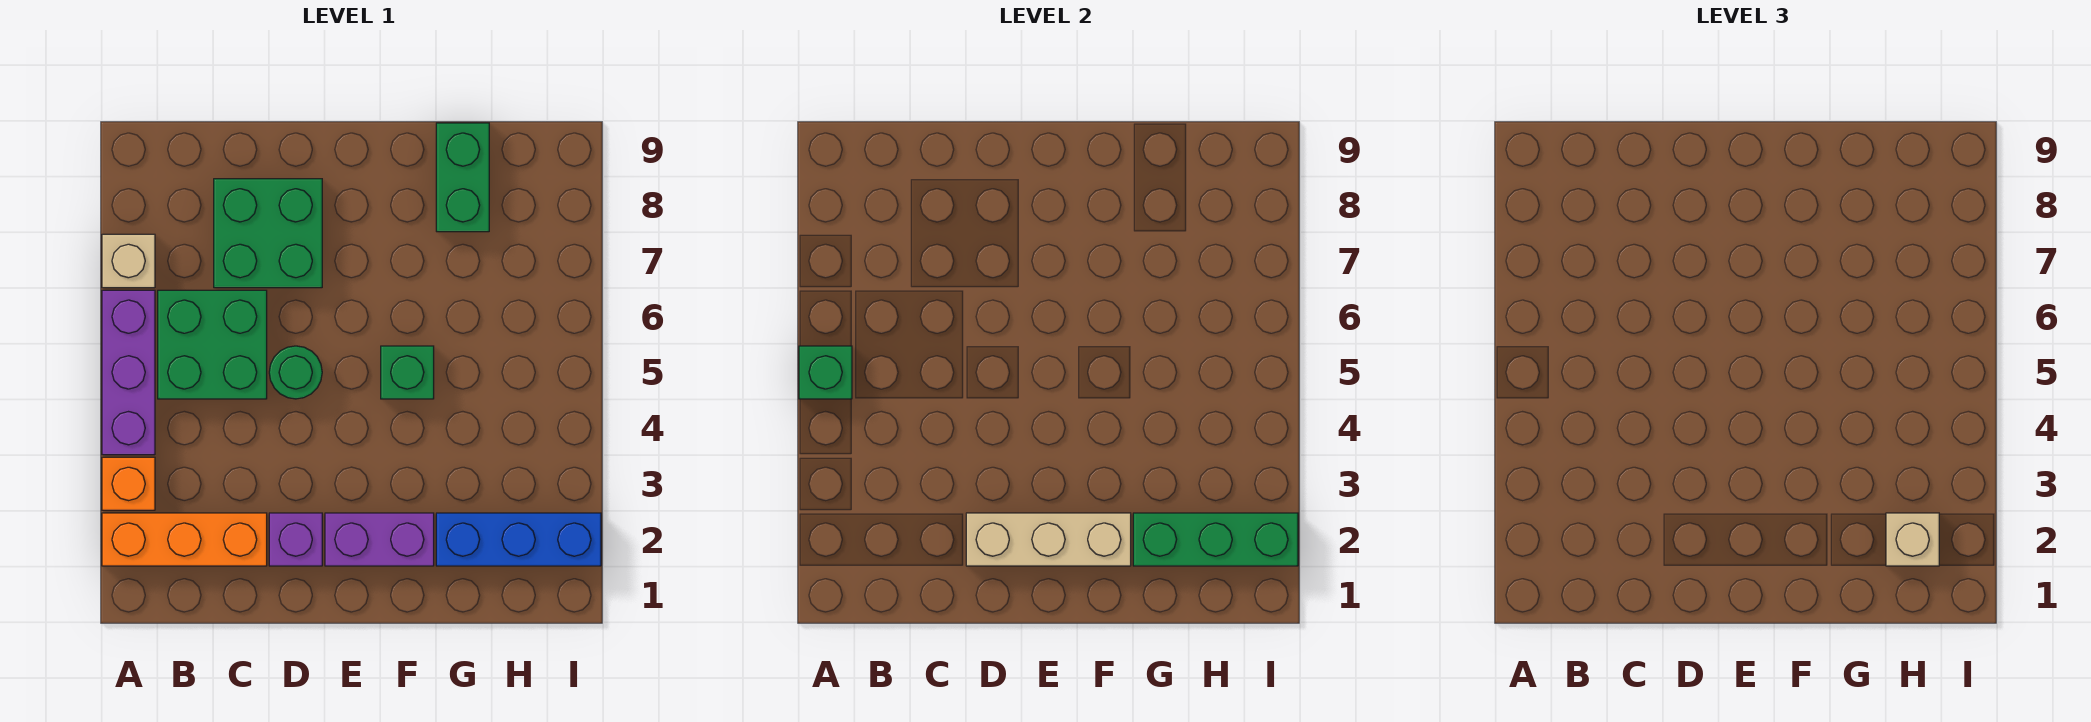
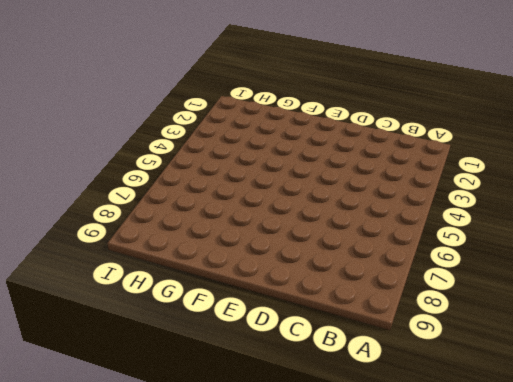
none -> orange brick A2:C2 level 1
none -> orange brick A3 level 1
none -> purple brick A4:A6 level 1

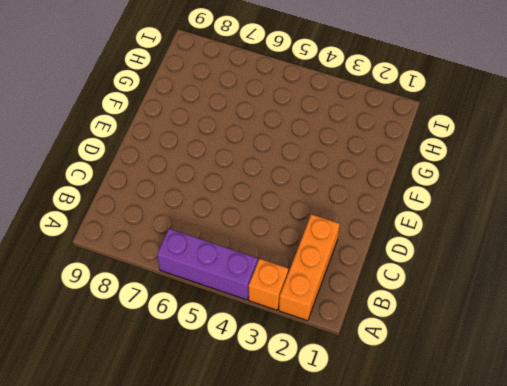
none -> tan brick A7 level 1
none -> green brick B5:C6 level 1
none -> green brick C7:D8 level 1

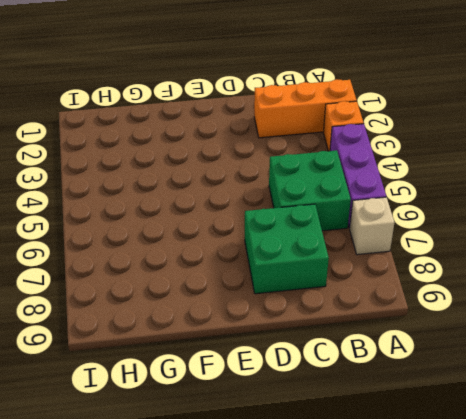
none -> purple brick D2 level 1
none -> green round brick D5 level 1
none -> purple brick E2:F2 level 1

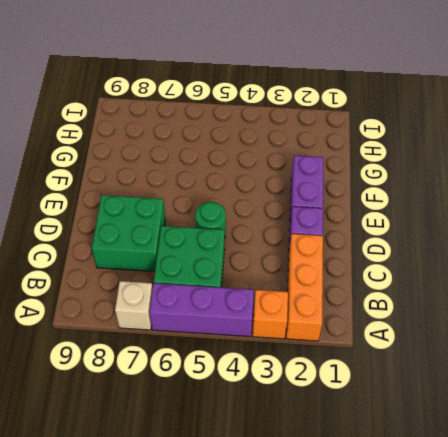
none -> green brick F5 level 1
none -> blue brick G2:I2 level 1
none -> green brick G8:G9 level 1

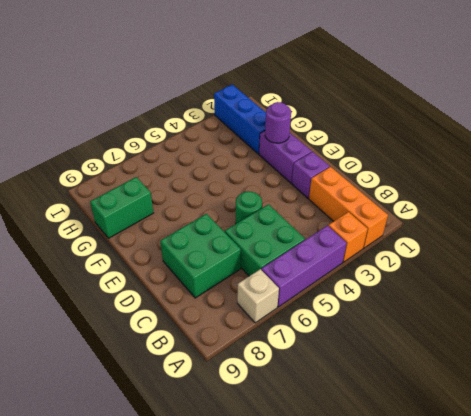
purple round brick F2 level 2 -> tan brick D2:F2 level 2
none -> green brick F5 level 1
none -> green brick A5 level 2
none -> green brick G2:I2 level 2

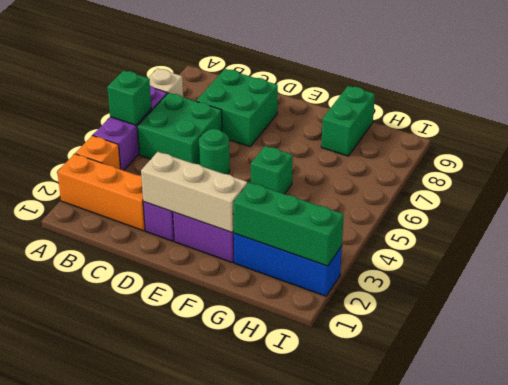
none -> tan brick H2 level 3

